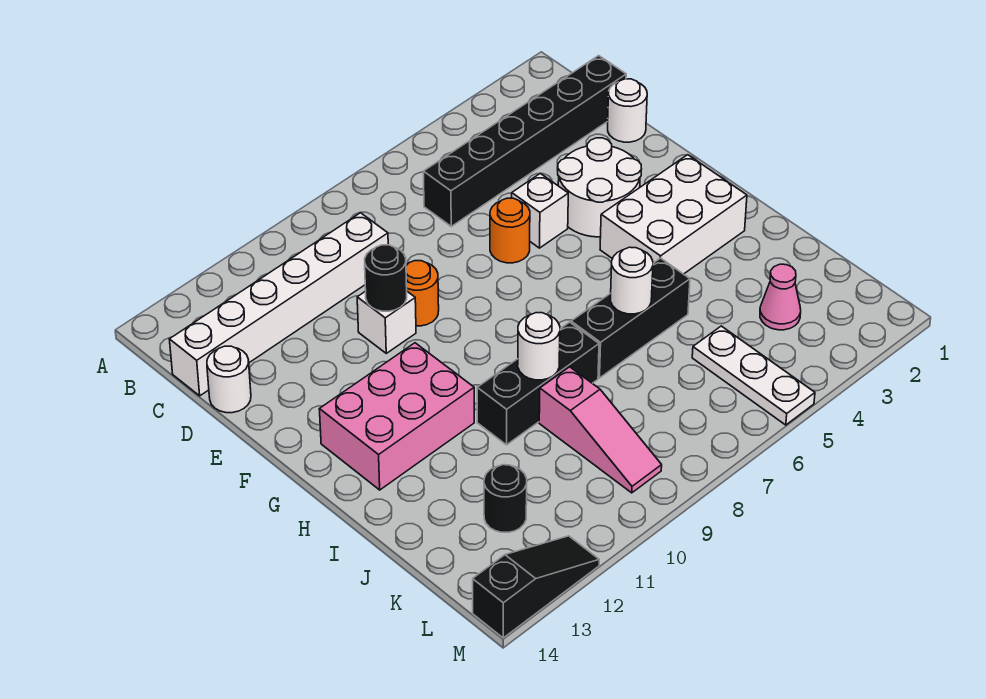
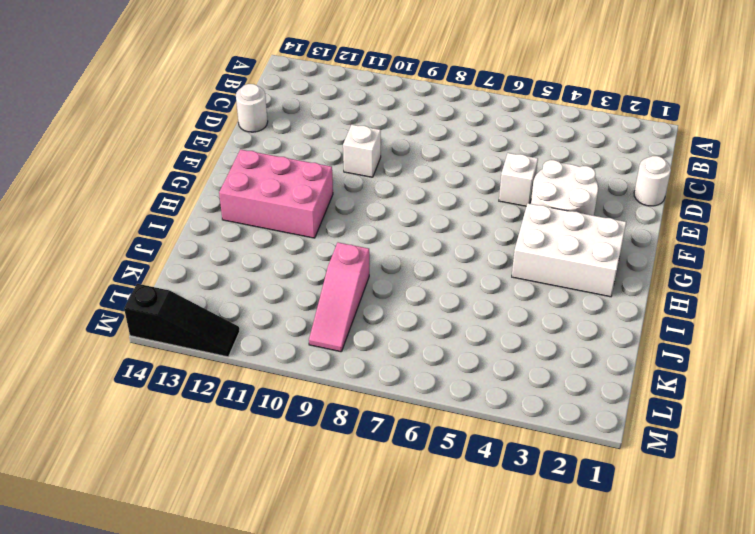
none -> black brick C1:C6 level 1
none -> white brick C9:C14 level 1
none -> orange round brick E6 level 1

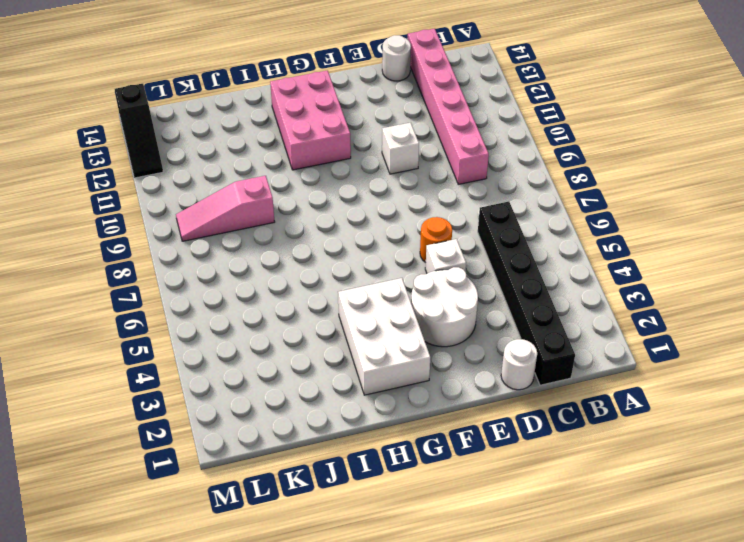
pink brick C9:C14 level 1 -> white brick C9:C14 level 1
none -> orange round brick E9 level 1
none -> black brick I5:I7 level 1
none -> black brick I8:I10 level 1

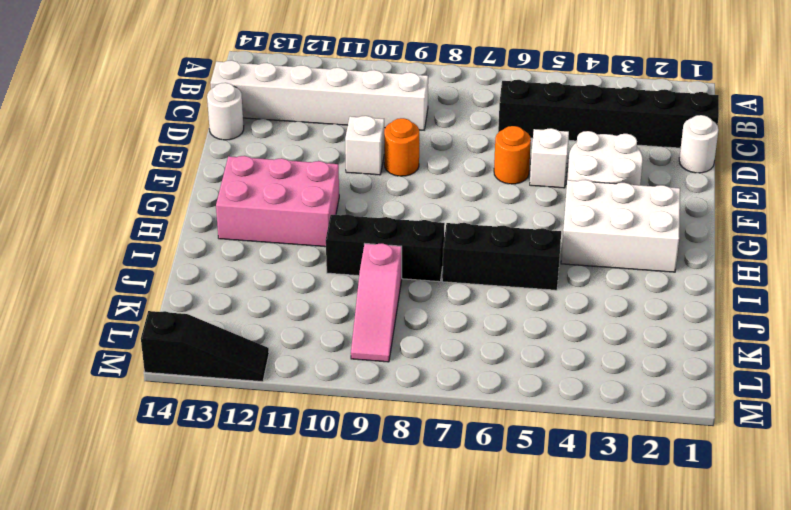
none -> pink cone K3 level 1
none -> white plate K5:M5 level 1
none -> black round brick K12 level 1

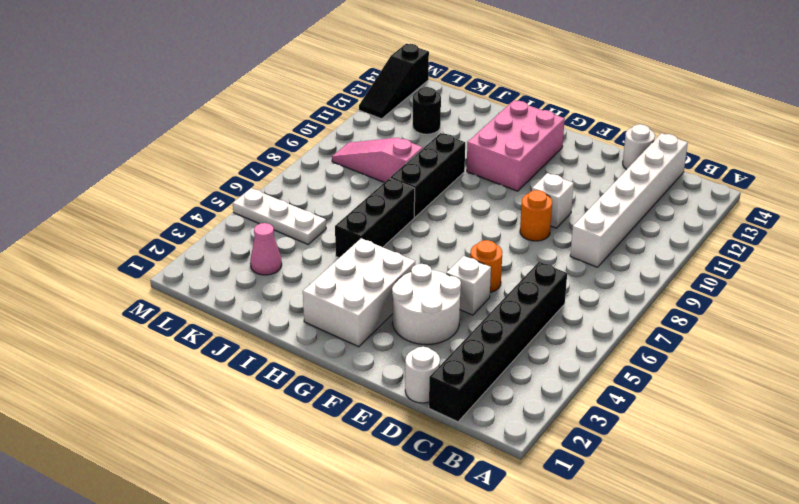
none -> black round brick E10 level 2
none -> white round brick I6 level 2
none -> white round brick I9 level 2

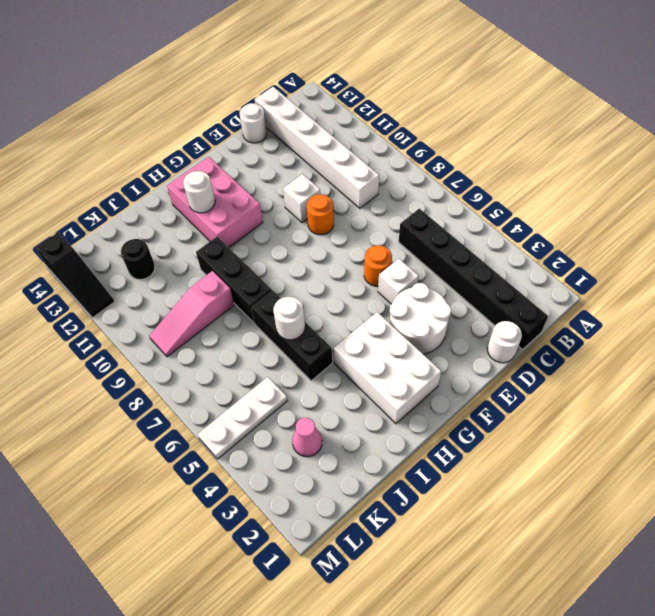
white round brick H12 level 2 -> white round brick I9 level 2
none -> black round brick E10 level 2

